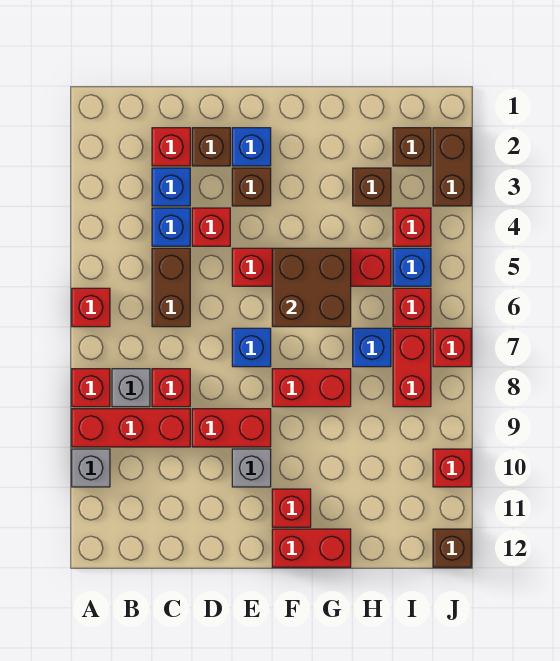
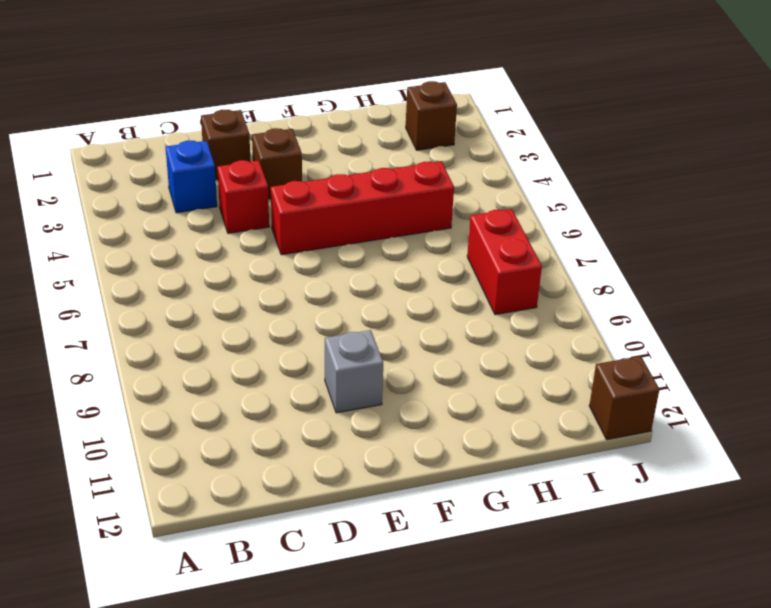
none -> red brick A6 level 1
none -> red brick A8 level 1
none -> red brick A9:C9 level 1
none -> grey brick A10 level 1

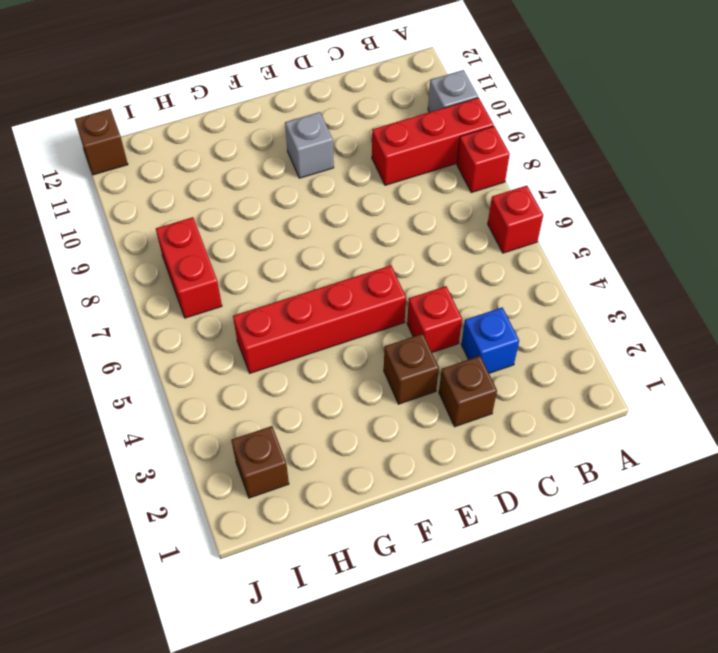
none -> grey brick B8 level 1
none -> red brick C2 level 1
none -> blue brick C4 level 1
none -> brown brick C5:C6 level 1

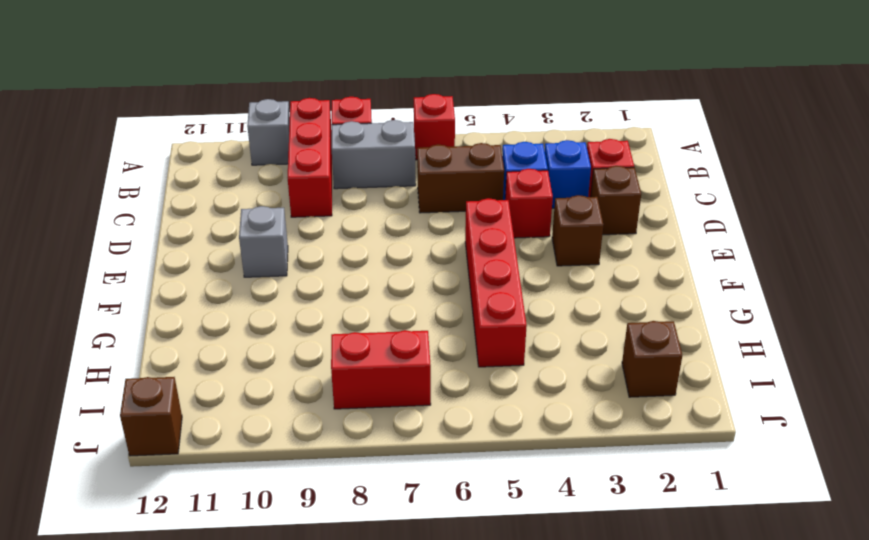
grey brick B7:B8 level 1 -> grey brick B8 level 1
none -> red brick C8 level 1
none -> red brick D9:E9 level 1
none -> blue brick E2 level 1
none -> blue brick E7 level 1

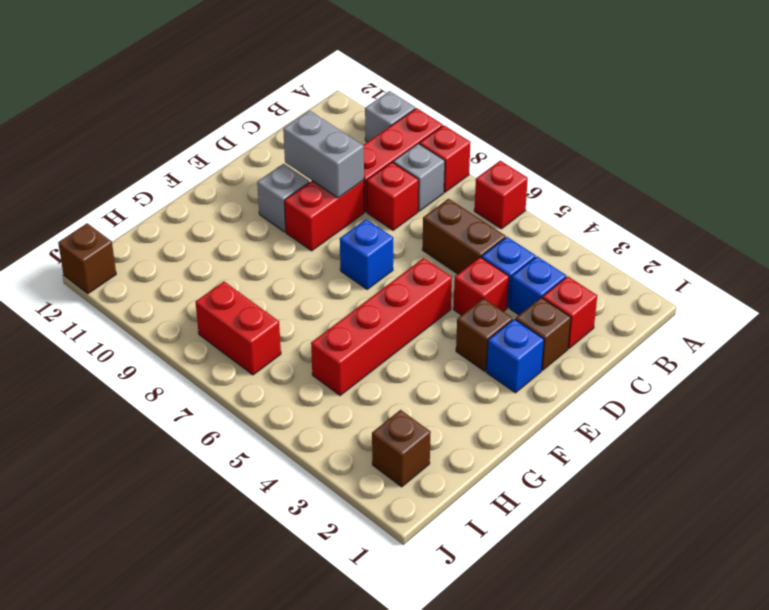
grey brick D9:D10 level 2 -> none
none -> red brick F8:G8 level 1
none -> red brick F11 level 1
none -> red brick F12:G12 level 1
none -> brown brick H3 level 1

